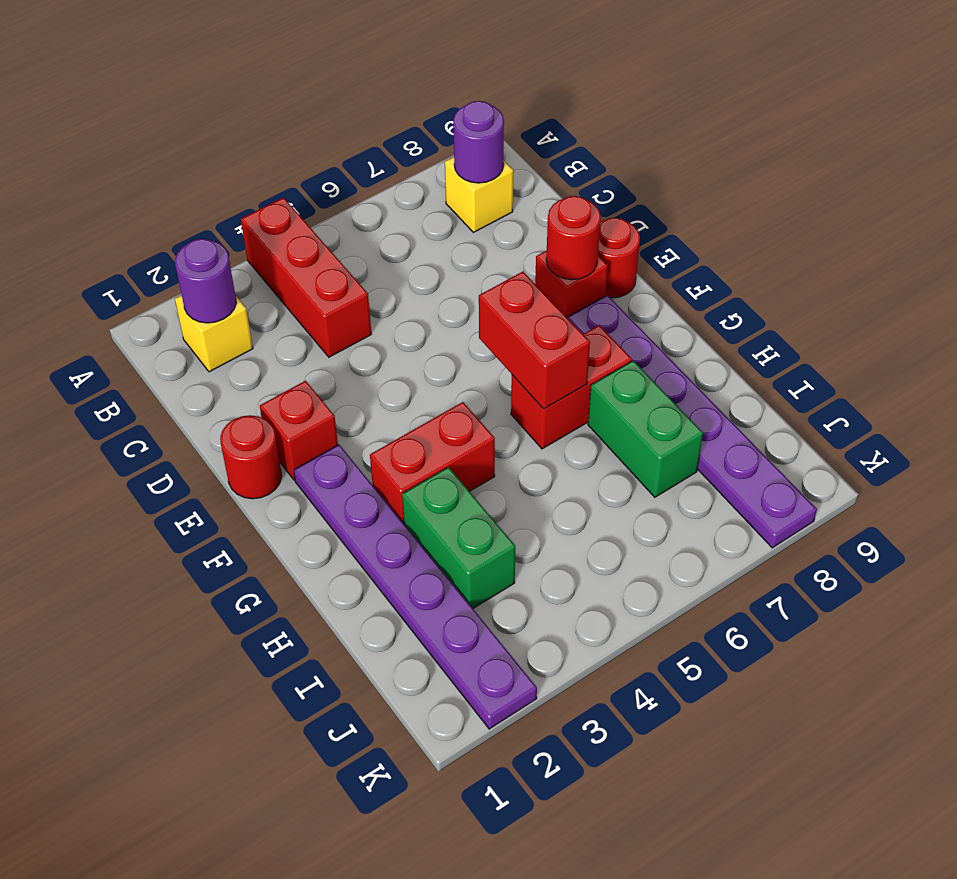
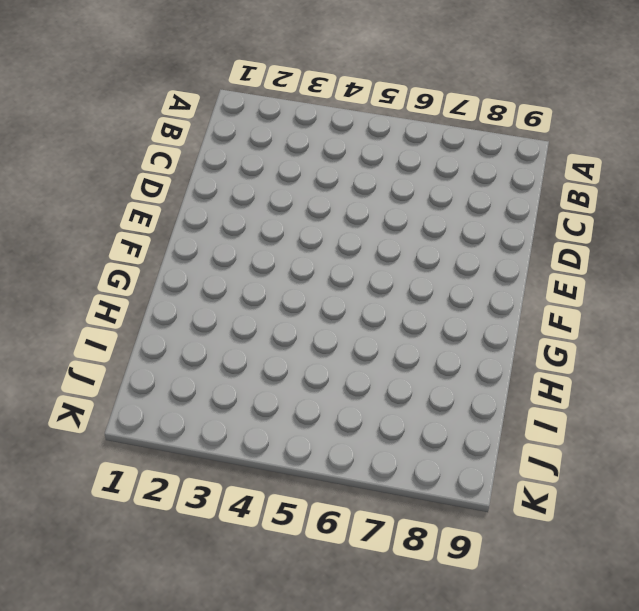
none -> red brick A4:C4 level 1
none -> yellow brick B2 level 1
none -> yellow brick B8 level 1

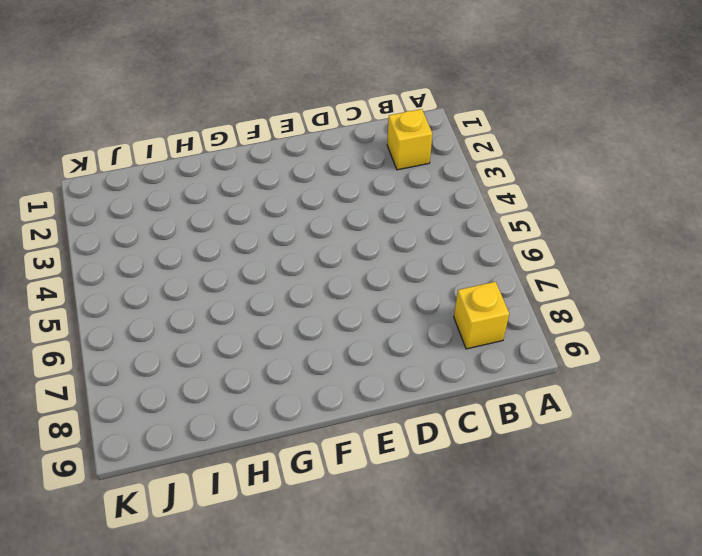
none -> red brick A4:C4 level 1
none -> red round brick E1 level 1
none -> red brick E2 level 1

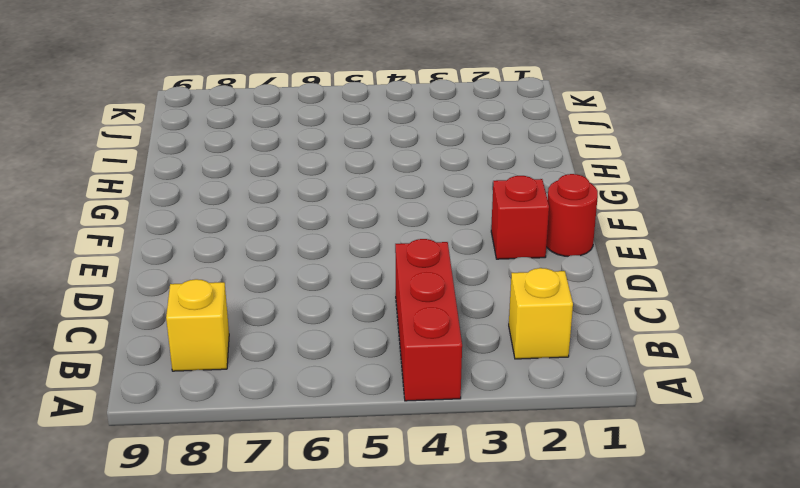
none -> red brick E8 level 1
none -> red round brick E9 level 1
none -> purple plate F2:K2 level 1

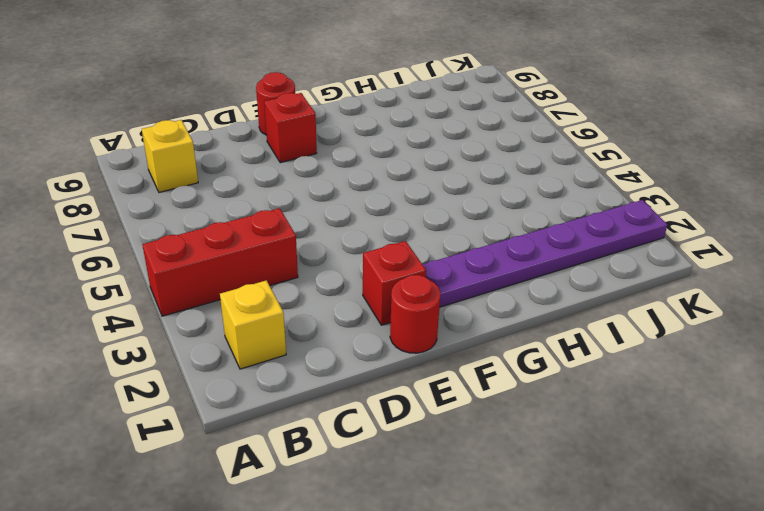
none -> purple plate F8:K8 level 1
none -> red brick G3:G4 level 1
none -> red brick G6:G7 level 1

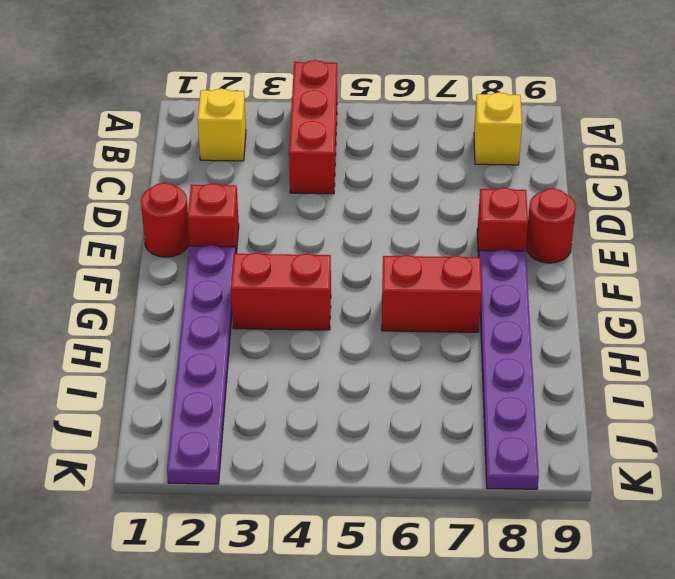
none -> green brick H3:I3 level 1
none -> green brick H7:I7 level 1
none -> purple round brick B2 level 2

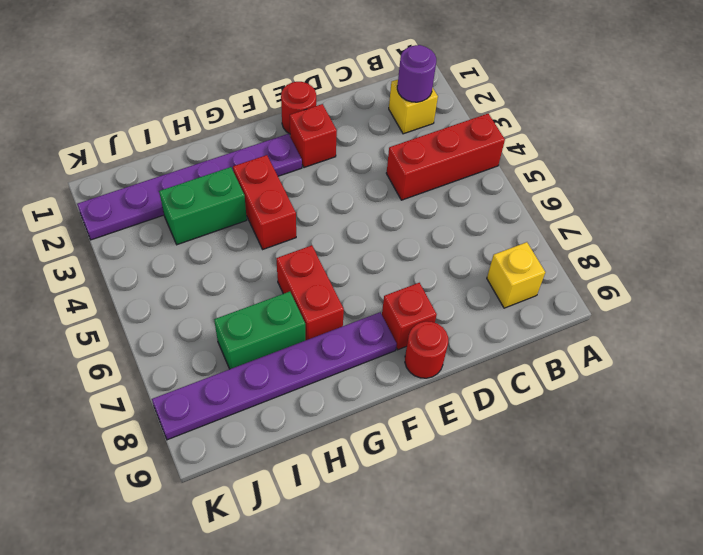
none -> purple round brick B8 level 2
none -> red round brick E8 level 2
none -> red brick F6:G6 level 2

